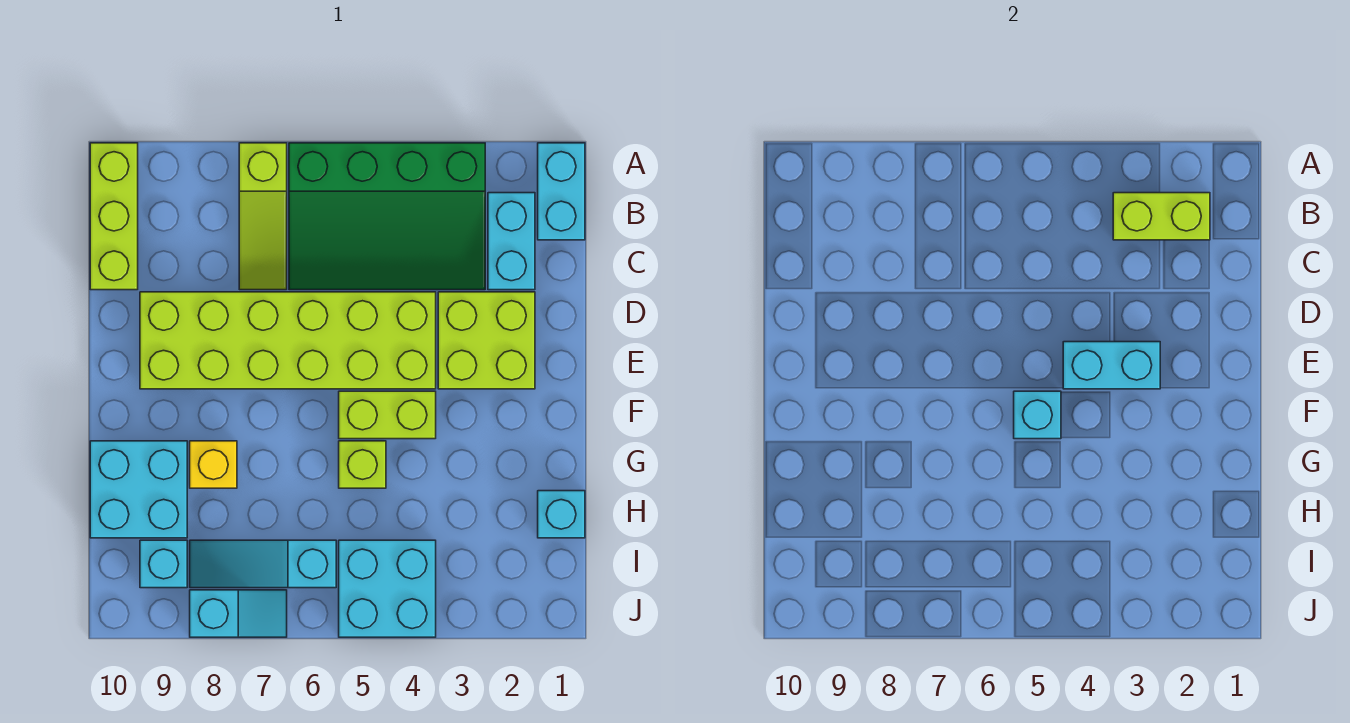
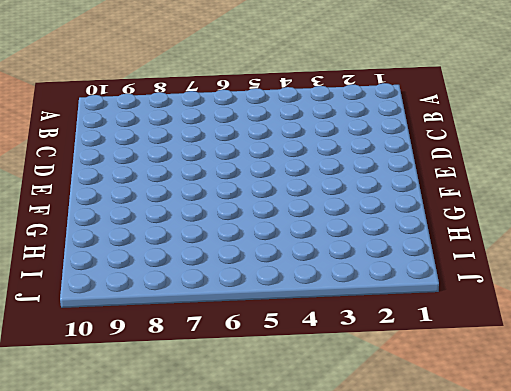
none -> cyan brick A1:B1 level 1
none -> green slope A3:C6 level 1 top A
none -> lime slope A7:C7 level 1 top A

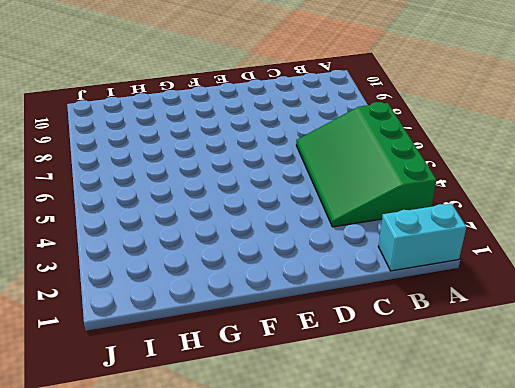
none -> lime slope A7:C7 level 1 top A
none -> lime brick A10:C10 level 1
none -> cyan brick B2:C2 level 1

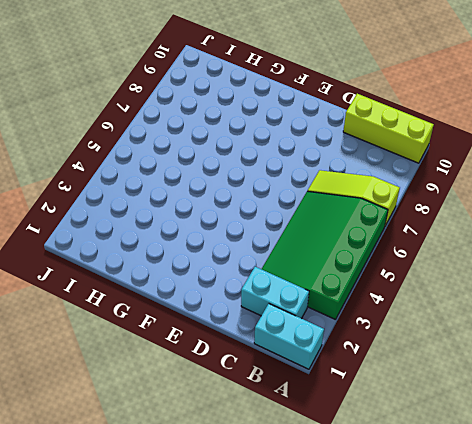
none -> lime brick D2:E3 level 1
none -> lime brick D4:E9 level 1
none -> lime brick F4:F5 level 1

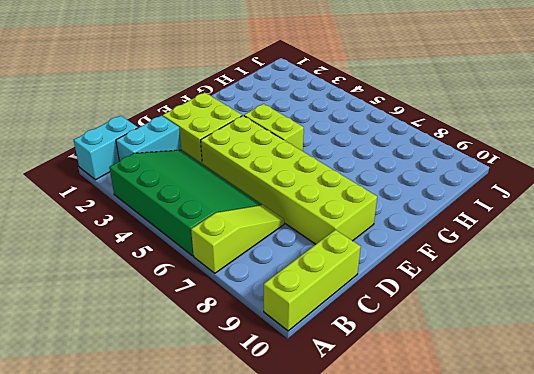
none -> lime brick G5 level 1
none -> yellow brick G8 level 1
none -> cyan brick G9:H10 level 1

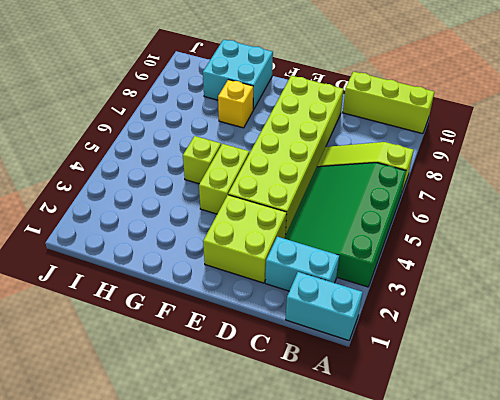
none -> cyan brick H1 level 1
none -> cyan brick I4:J5 level 1
none -> cyan slope I6:I8 level 1 top 6

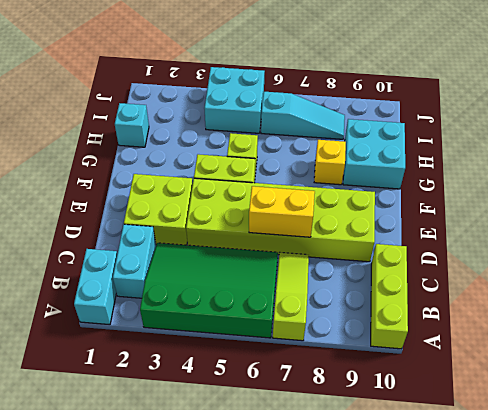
yellow brick D6:D7 level 2 -> none
none -> cyan brick I9 level 1
none -> cyan slope J7:J8 level 1 top 8
none -> lime brick B2:B3 level 2

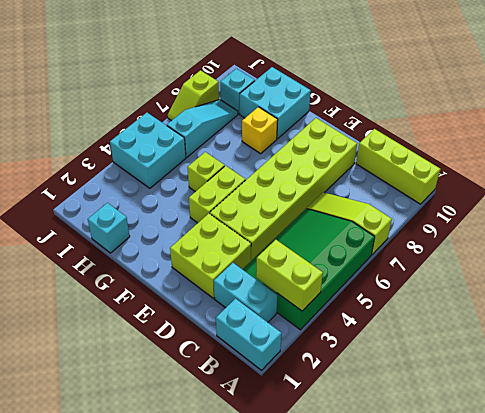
lime brick A3:B3 level 2 -> lime brick B2:B3 level 2
lime slope J7:J8 level 1 top 8 -> cyan slope J7:J8 level 1 top 8
none -> cyan brick E3:E4 level 2
none -> cyan brick F5 level 2

